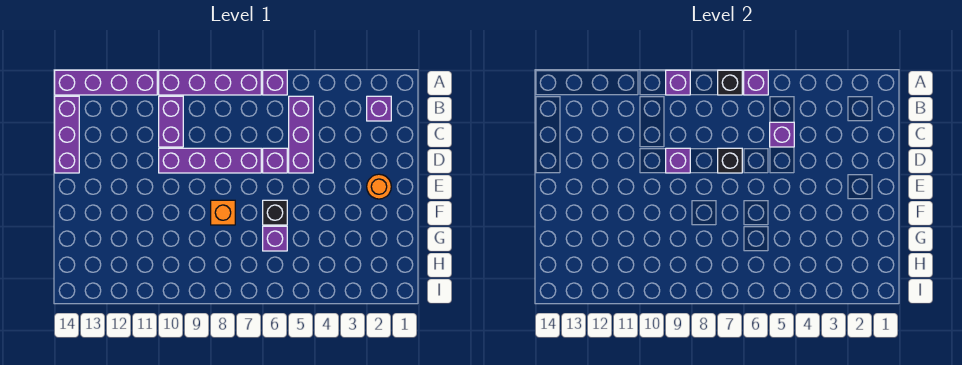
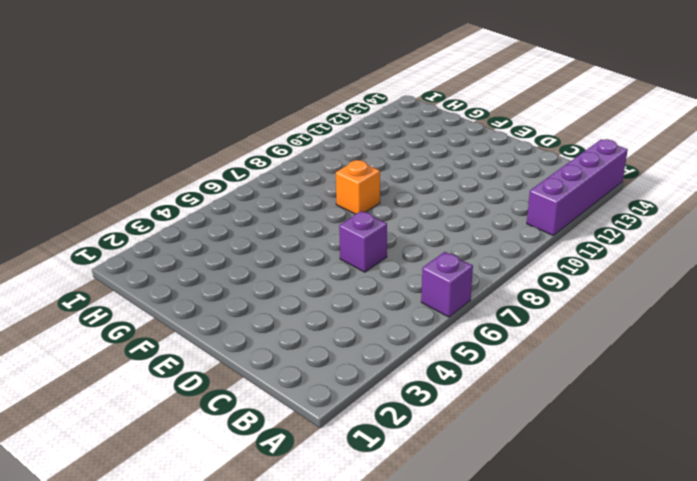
none -> purple brick A7:A10 level 1
none -> purple brick B2 level 1
none -> purple brick B5:D5 level 1

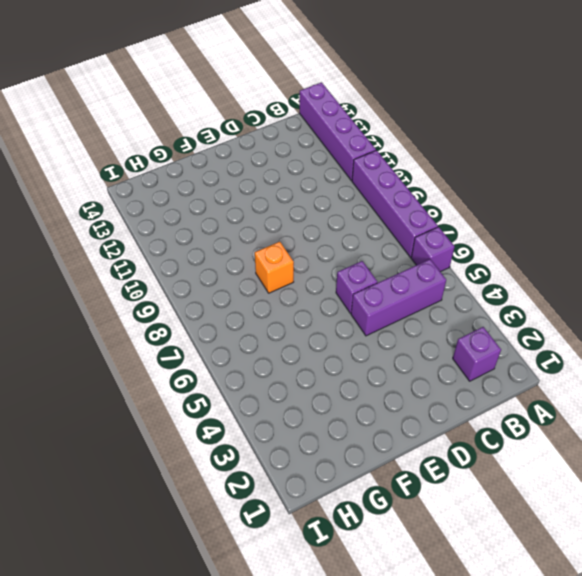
none -> purple brick B10:C10 level 1
none -> purple brick B14:D14 level 1
none -> purple brick D7:D10 level 1

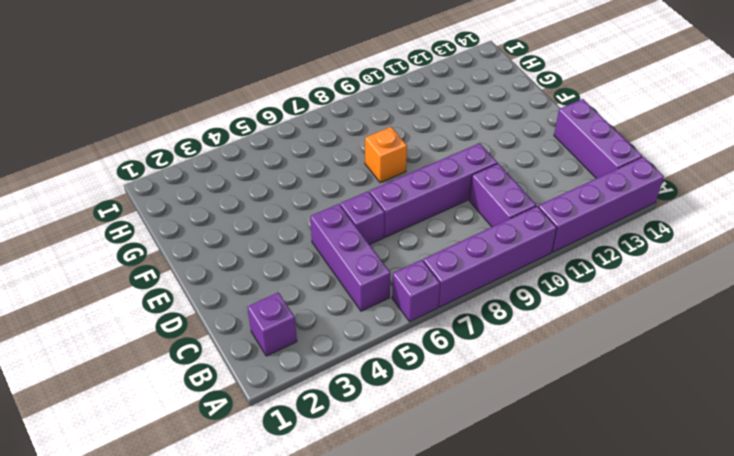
none -> orange round brick E2 level 1
none -> black brick F6 level 1
none -> purple brick G6 level 1

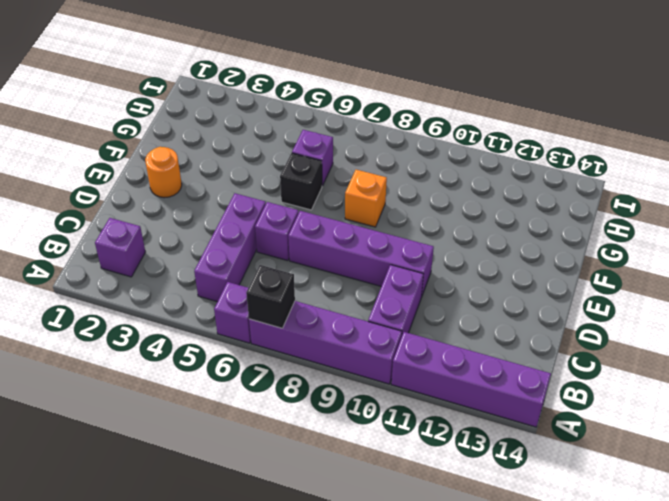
none -> purple brick B14:D14 level 1
none -> purple brick A6 level 2
none -> purple brick A9 level 2

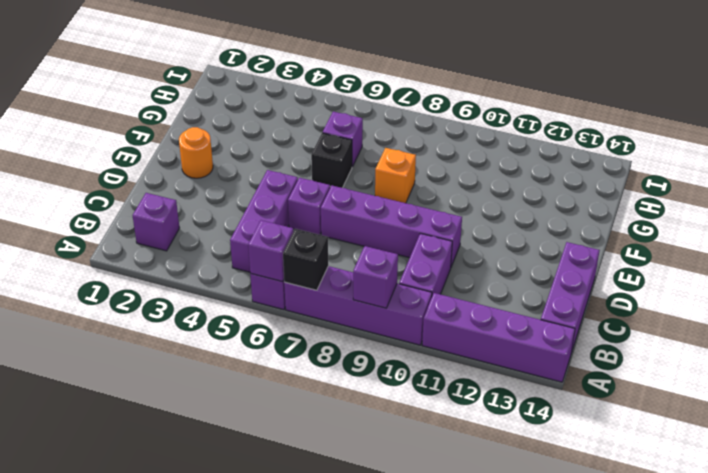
none -> purple brick C5 level 2
none -> black brick D7 level 2
none -> purple brick D9 level 2

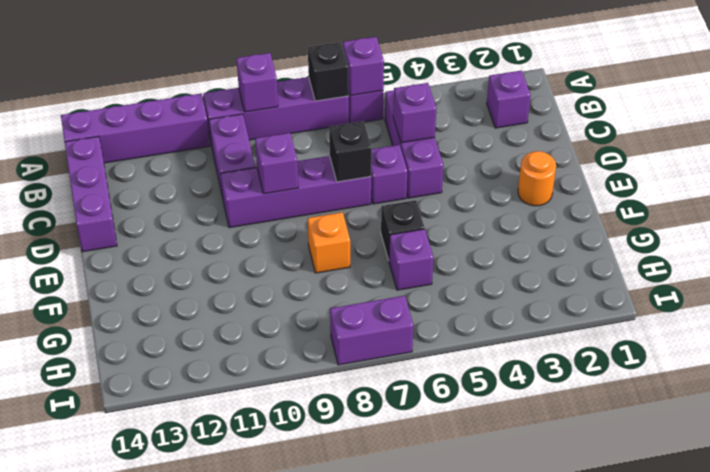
purple brick I7:I8 level 1 -> none

